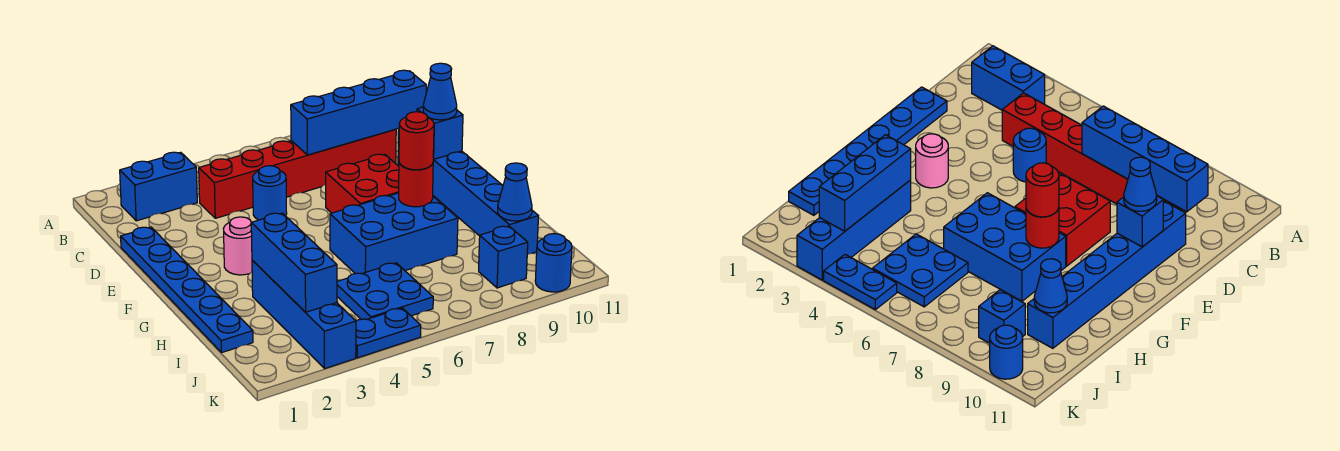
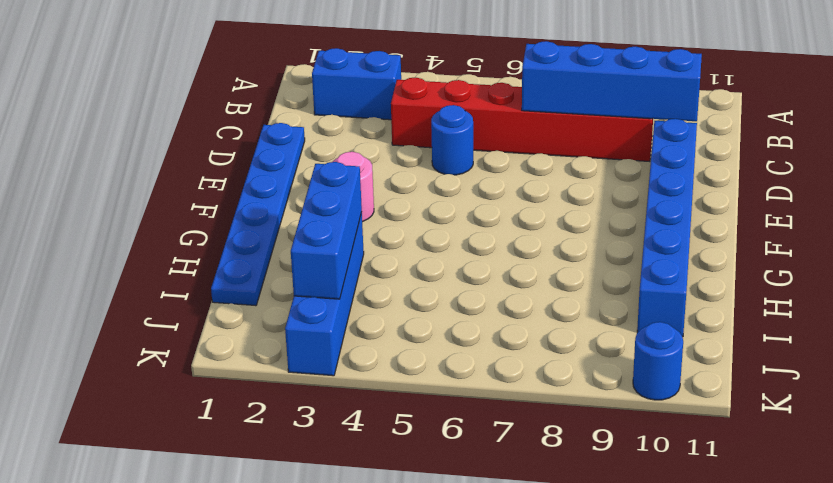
none -> red brick E7:F8 level 1
none -> blue brick G6:H8 level 1
none -> blue plate I5:J6 level 1

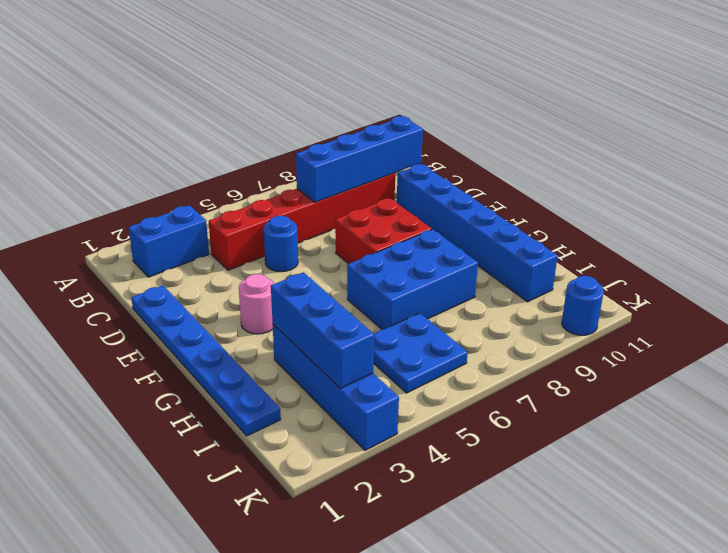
none -> blue brick J9 level 1
none -> blue plate K4:K5 level 1
none -> blue brick E10 level 2

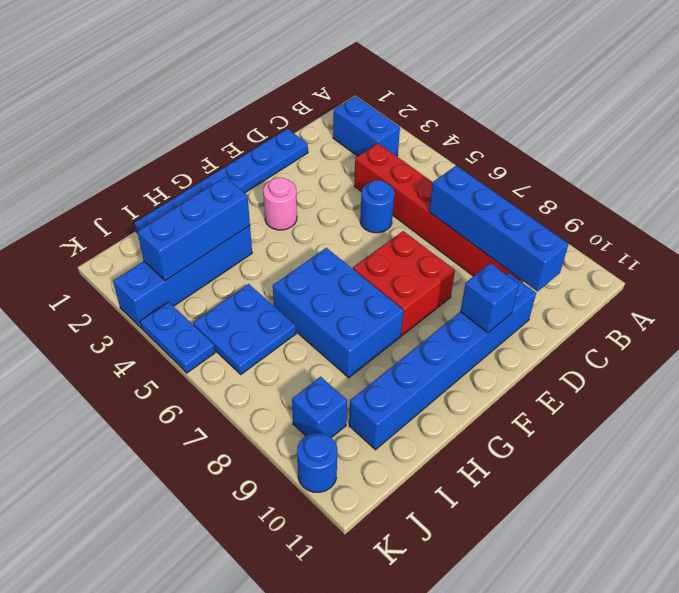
none -> red round brick G8 level 2
none -> blue cone I10 level 2
none -> blue cone E10 level 3

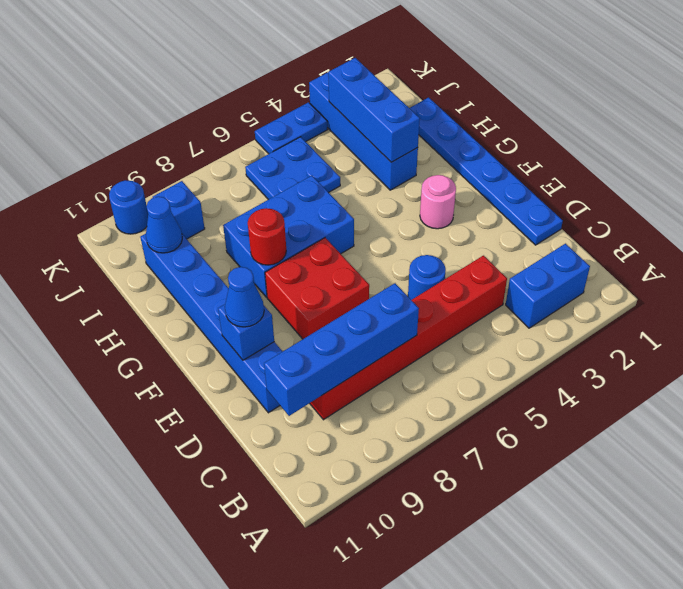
none -> red round brick G8 level 3

